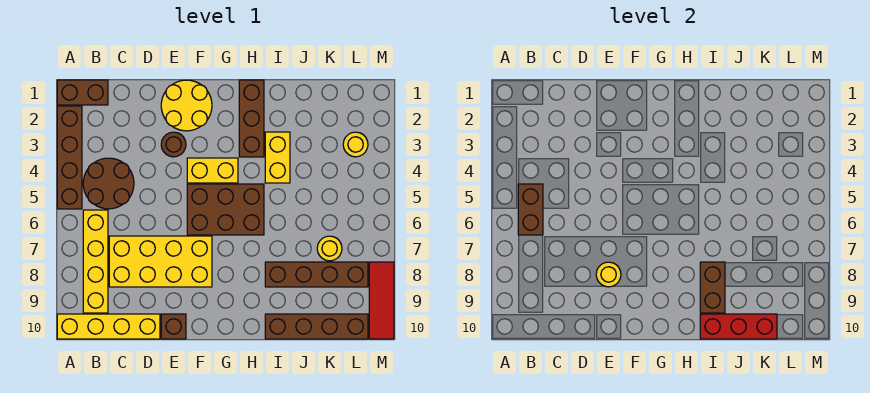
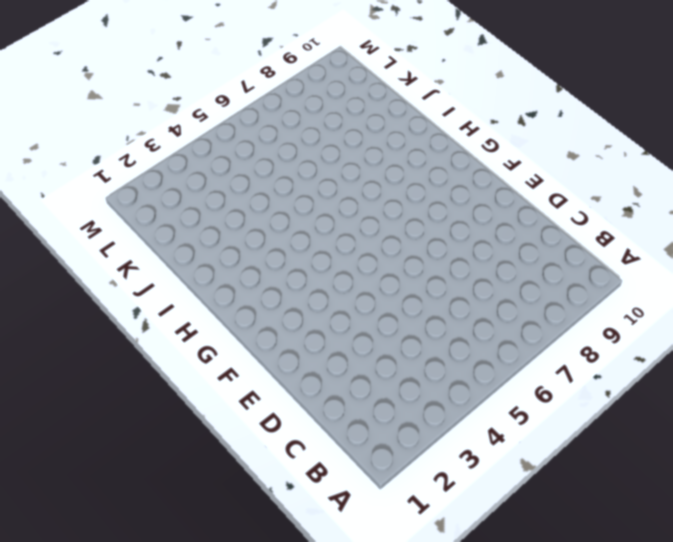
none -> brown brick A1:B1 level 1
none -> brown brick A2:A5 level 1
none -> yellow brick A10:D10 level 1

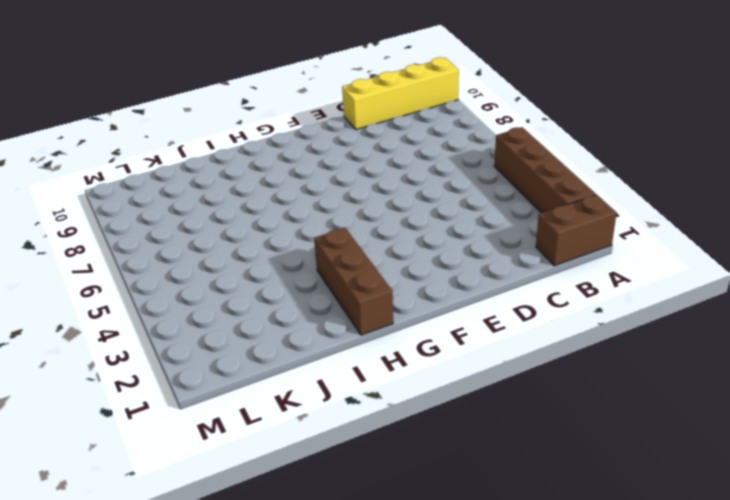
none -> brown round brick B4:C5 level 1
none -> yellow brick B6:B9 level 1
none -> yellow brick C7:F8 level 1

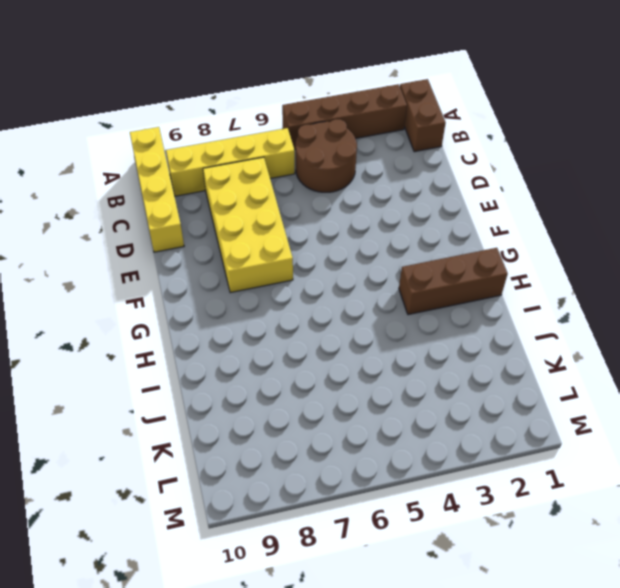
none -> yellow round brick E1:F2 level 1
none -> brown round brick E3 level 1
none -> brown brick E10 level 1

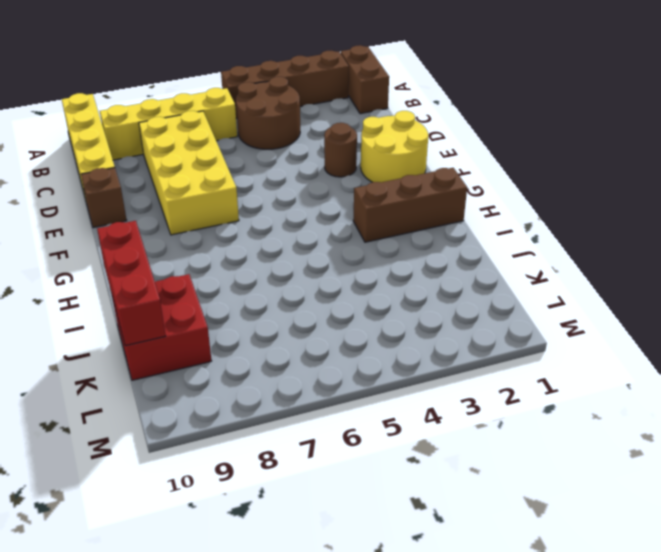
red brick J9:K10 level 1 -> brown brick I10:L10 level 1
none -> yellow brick F4:G4 level 1
none -> brown brick F5:H6 level 1
none -> yellow brick I3:I4 level 1

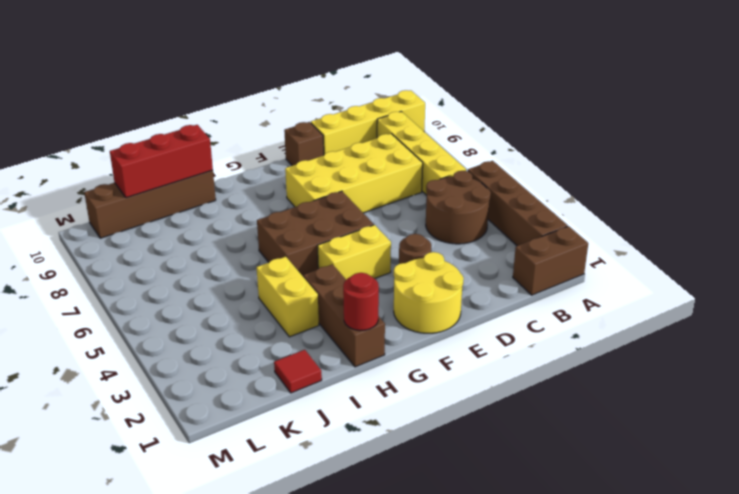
red round brick H1 level 2 -> none
red tile J1 level 1 -> none
none -> brown brick I8:L8 level 1
none -> yellow round brick K7 level 1
none -> yellow round brick L3 level 1

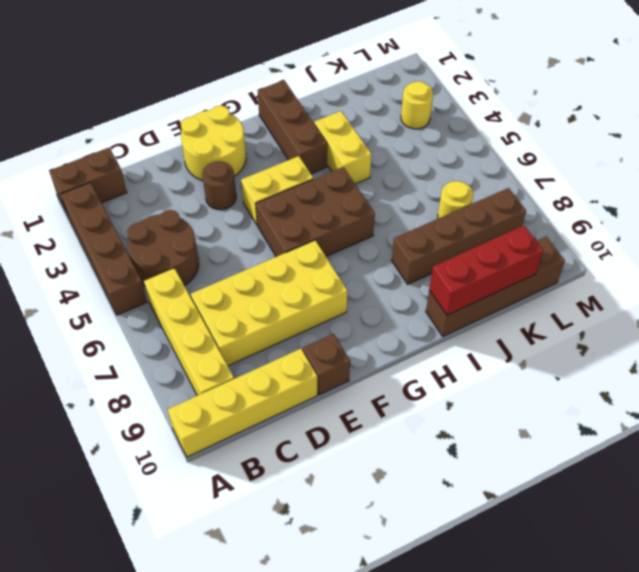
none -> red tile M8:M10 level 1
none -> brown brick B5:B6 level 2
none -> yellow round brick E8 level 2

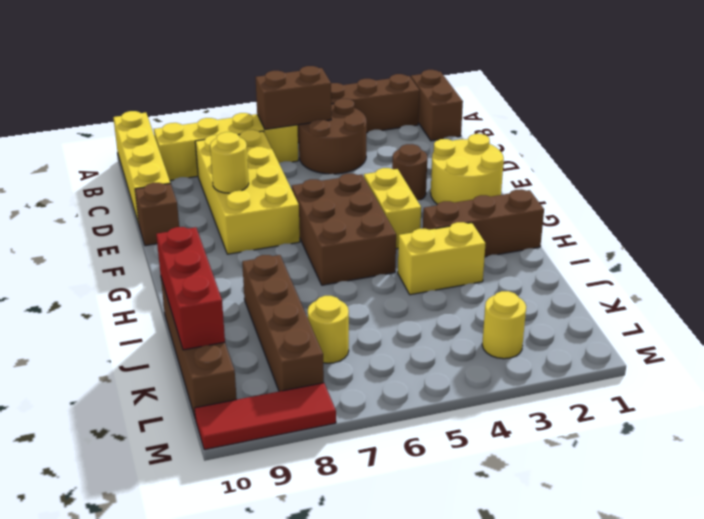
none -> brown brick I8:I9 level 2

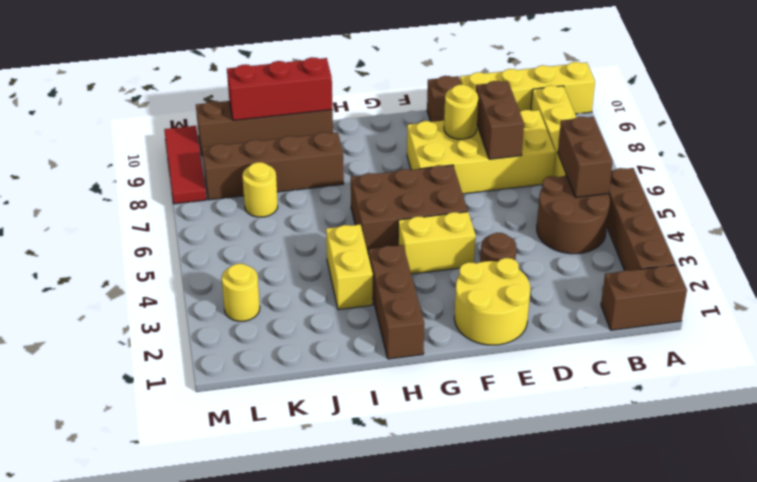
brown brick D7:D8 level 2 -> brown brick I8:I9 level 2

